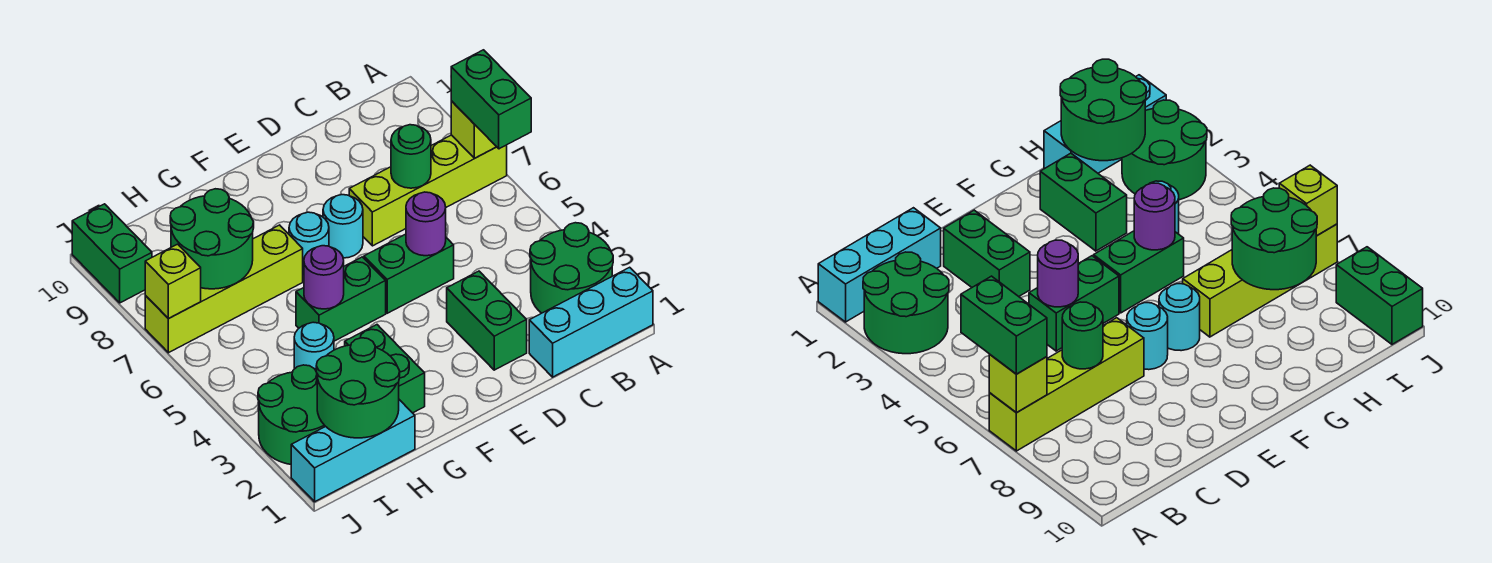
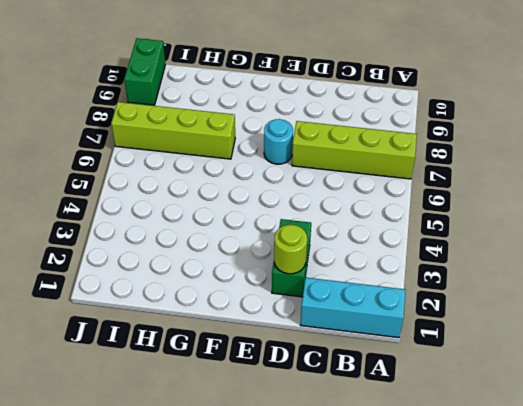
lime round brick D2 level 2 -> none
none -> green round brick A2:B3 level 1
none -> green brick D5:E5 level 1
none -> green brick F5:G5 level 1

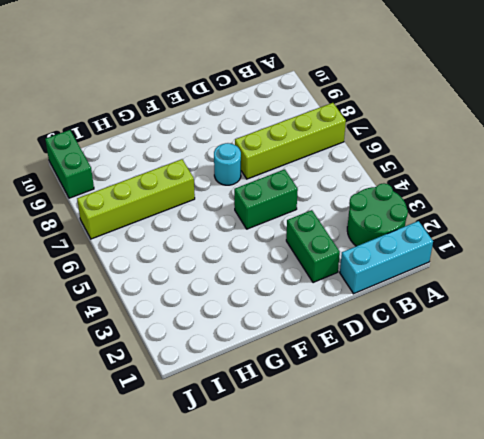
none -> green brick F5:G5 level 1
none -> cyan round brick F7 level 1
none -> green brick G2:G3 level 1

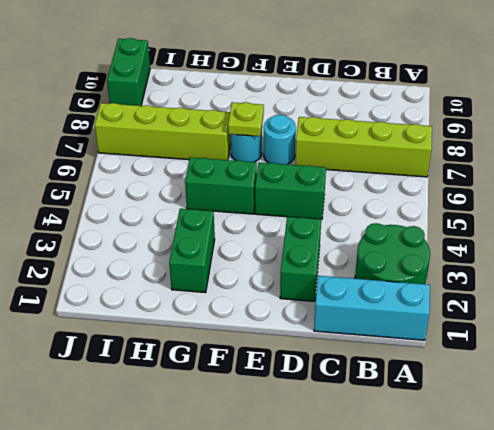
lime plate F7 level 2 -> none
none -> cyan brick H1:J1 level 1
none -> cyan round brick H4 level 1
none -> green round brick I2:J3 level 1

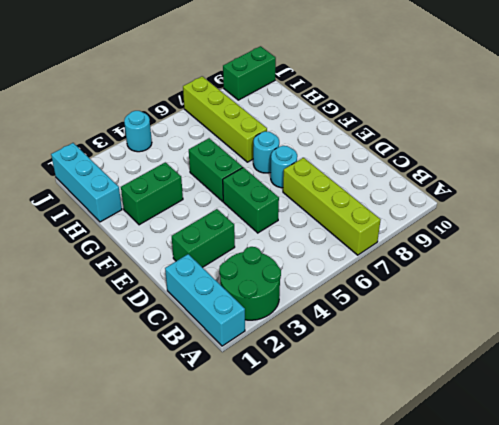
cyan round brick J4 level 1 -> cyan round brick H4 level 1
none -> green round brick I2:J3 level 1
none -> lime brick A7 level 2
none -> green round brick C7 level 2

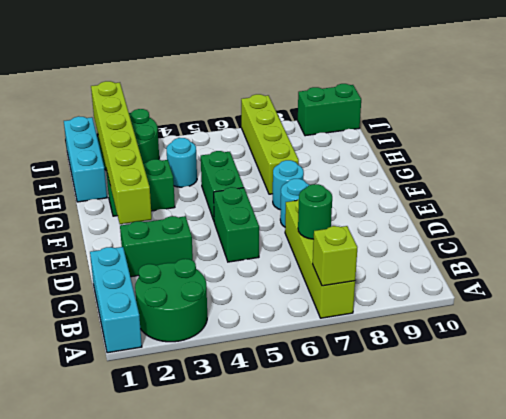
lime brick E2:J2 level 2 -> green round brick H1:I2 level 2
none -> purple round brick D5 level 2
none -> purple round brick G5 level 2
none -> green round brick H7:I8 level 2

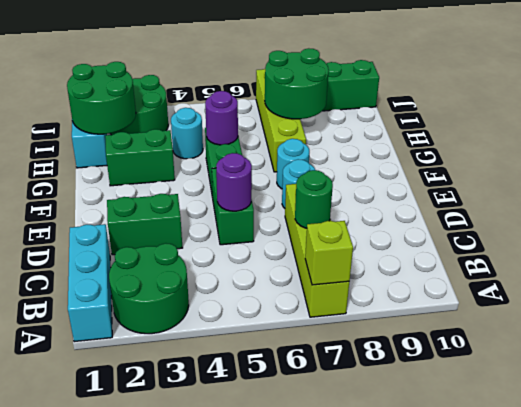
none -> lime brick J7 level 2
none -> green brick A6:A7 level 3

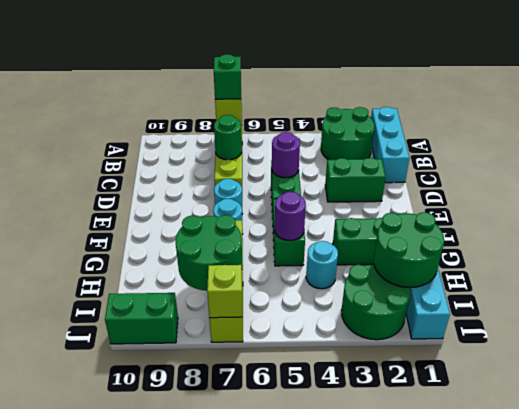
green brick A7 level 3 -> green brick A6:A7 level 3

